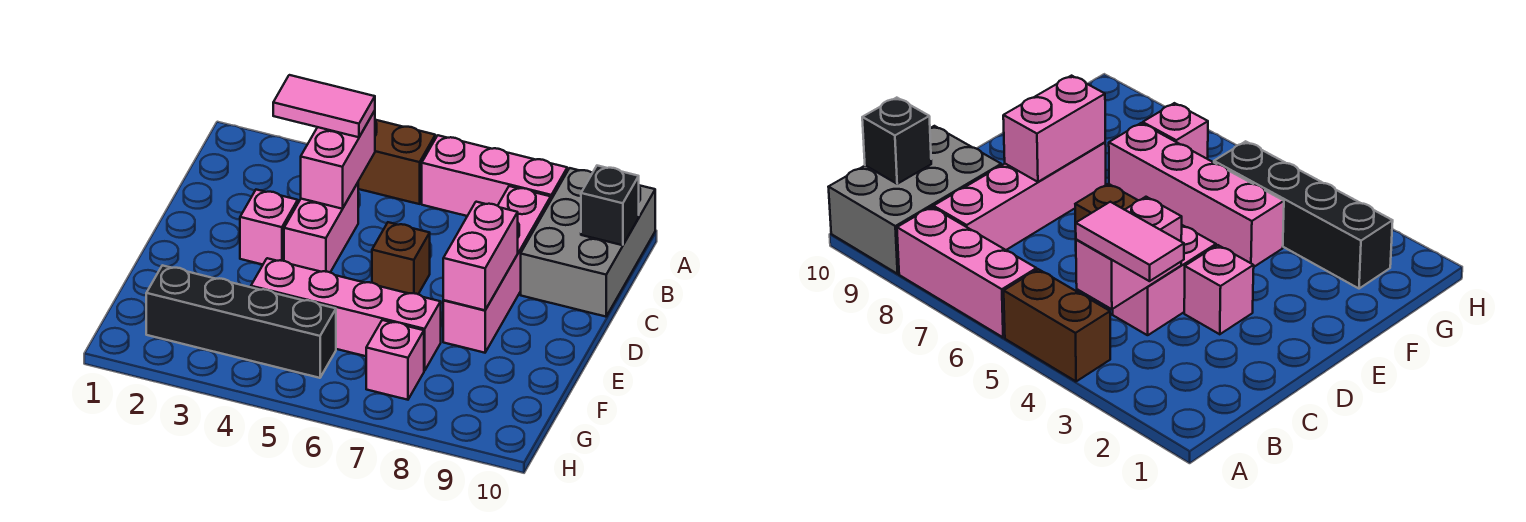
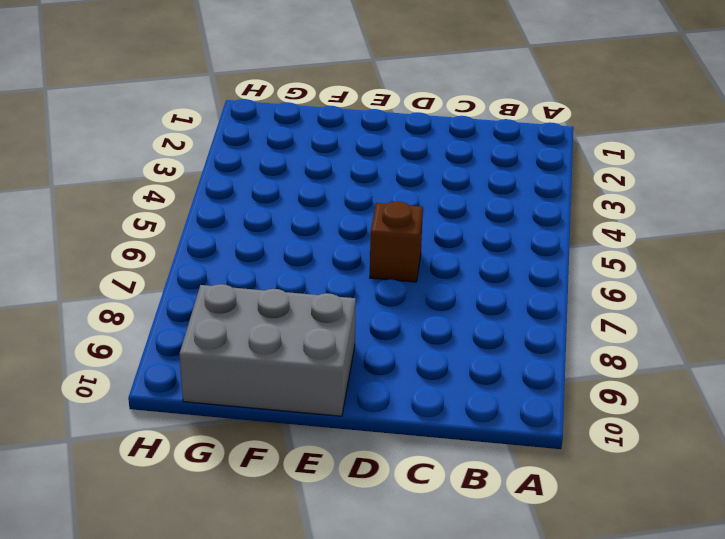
grey brick E9:G10 level 1 -> grey brick A9:C10 level 1
none -> brown brick A4:A5 level 1
none -> pink brick A6:A8 level 1
none -> pink brick B8:E8 level 1

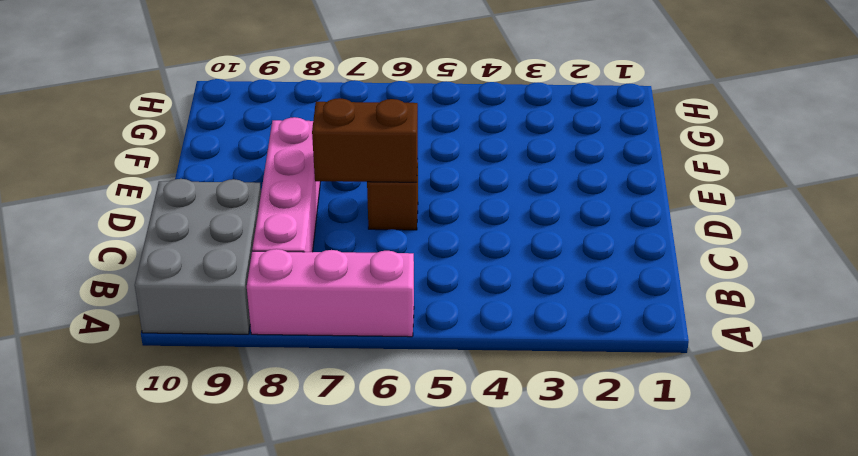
brown brick D6:D7 level 2 -> brown brick A4:A5 level 1
none -> pink brick C4:D4 level 1
none -> pink brick D3 level 1
none -> pink brick F4:F7 level 1

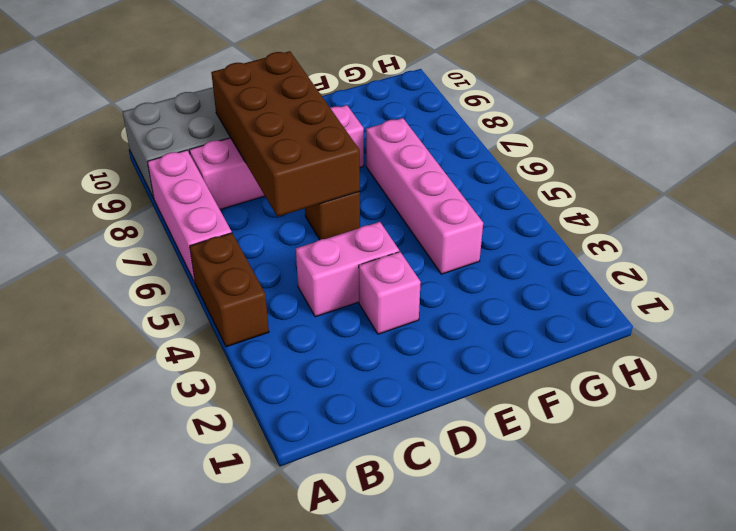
brown brick C6:D9 level 2 -> pink brick D8:E8 level 2
none -> black brick G2:G5 level 1
none -> pink brick G7 level 1
none -> pink brick B4:C4 level 2

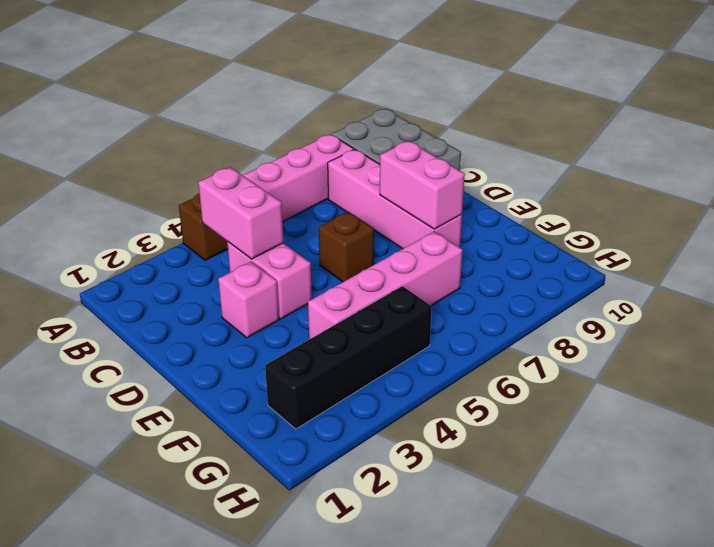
none -> pink brick G7 level 1
none -> black brick B10 level 2
none -> pink tile B3:B4 level 3

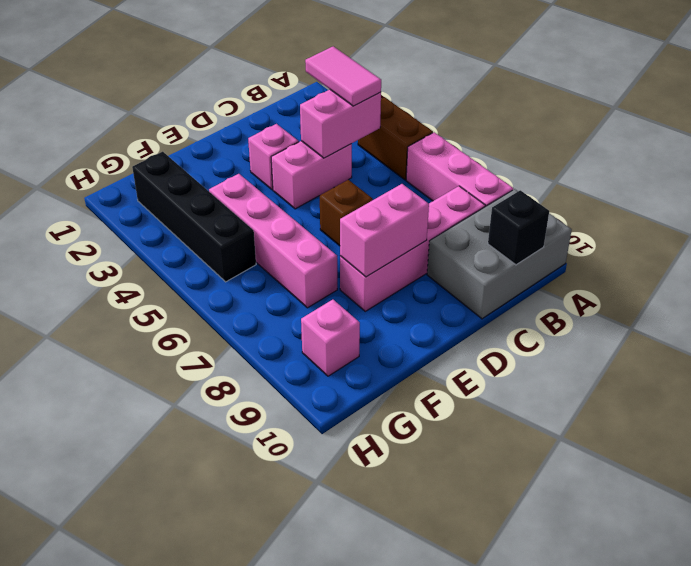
pink brick G9 level 1 -> pink brick G7 level 1

